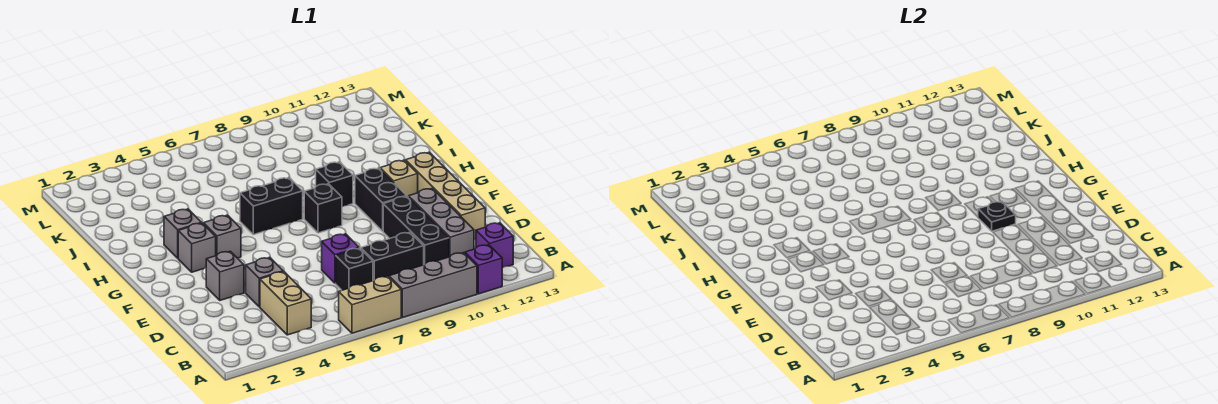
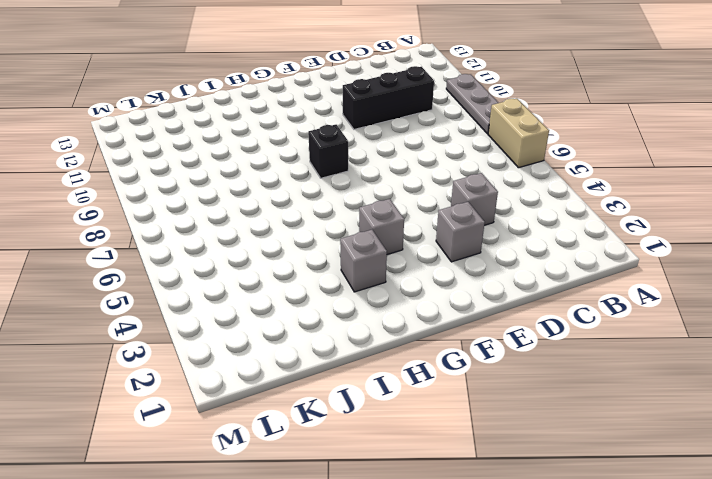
grey plate A8:A10 level 1 -> grey brick A8:A10 level 1
none -> purple brick A11 level 1
none -> tan brick B4:C4 level 1
none -> purple brick B12 level 1

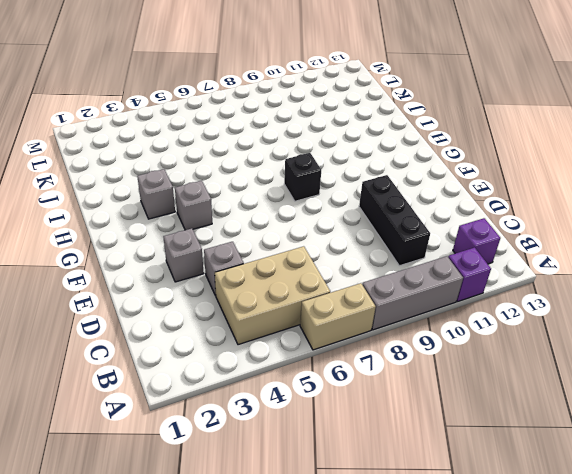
tan brick B4:C6 level 1 -> tan brick B4:C4 level 1
none -> black brick C7 level 1
none -> black brick C8:C9 level 1
none -> grey brick C11:E11 level 1

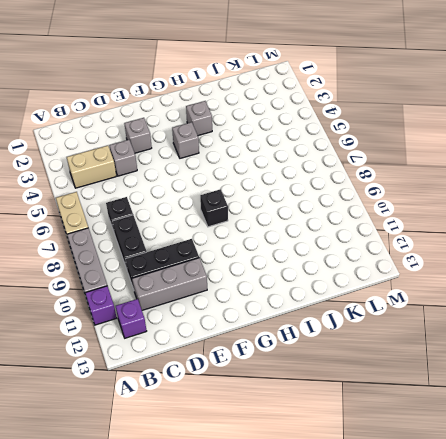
none -> purple brick D7 level 1
none -> tan brick D12:G12 level 1
none -> black brick F10:G10 level 1

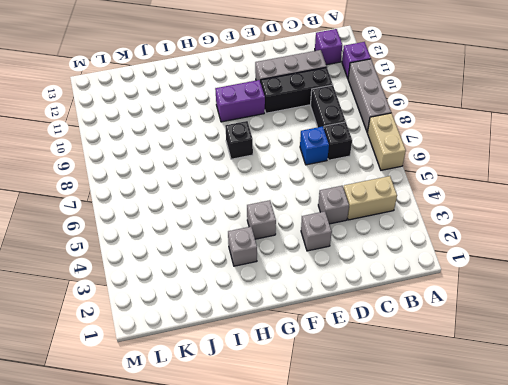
blue brick D7 level 1 -> purple brick D7 level 1
purple brick F10:G10 level 1 -> black brick F10:G10 level 1
none -> tan brick D12:G12 level 1
none -> grey brick G3 level 1
none -> tan brick G11 level 1

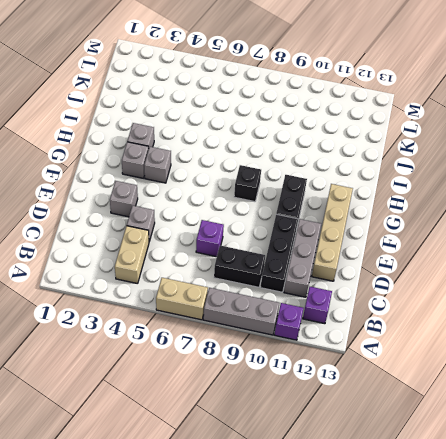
none -> black brick C7 level 1
none -> tan brick G11 level 1
none -> black brick H6:H7 level 1

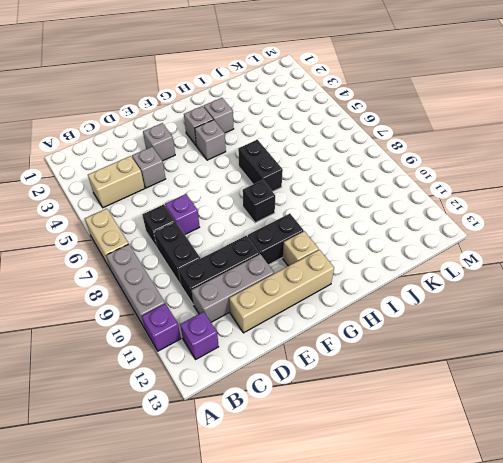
none -> black brick H9 level 1
none -> black plate F10 level 2

